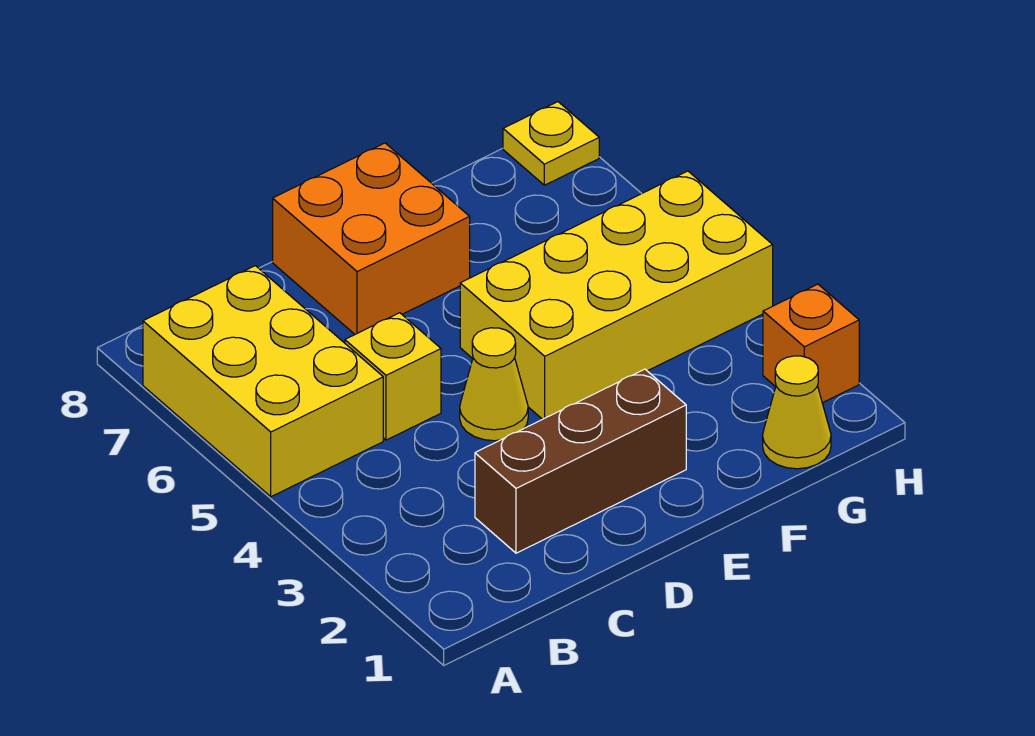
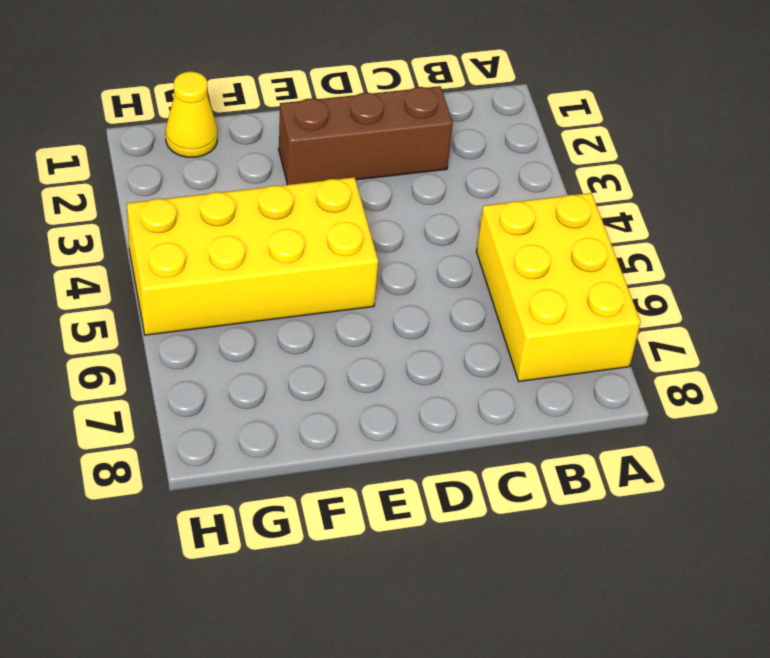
none -> yellow brick C5 level 1
none -> yellow cone D4 level 1

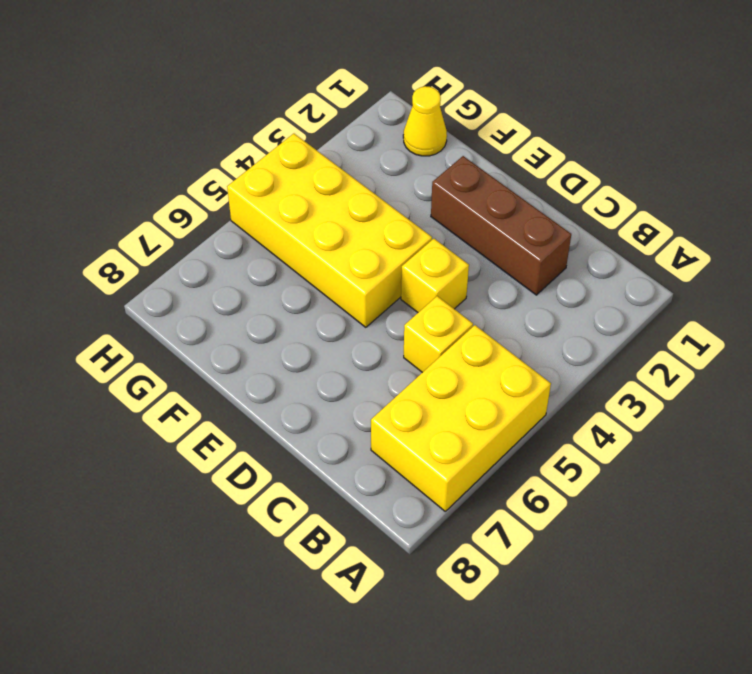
yellow brick D4 level 1 -> yellow cone D4 level 1
none -> orange brick D7:E8 level 1
none -> orange brick H2 level 1

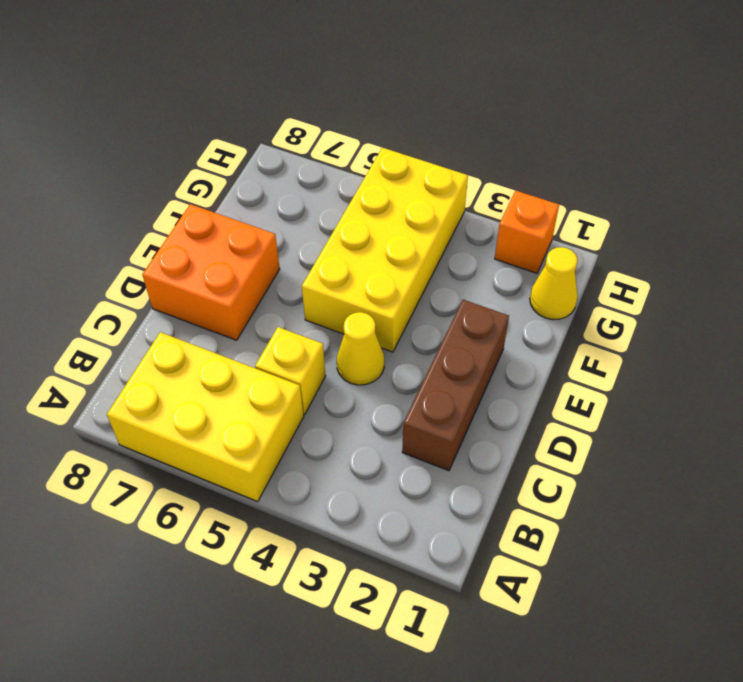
none -> yellow plate H8 level 1

